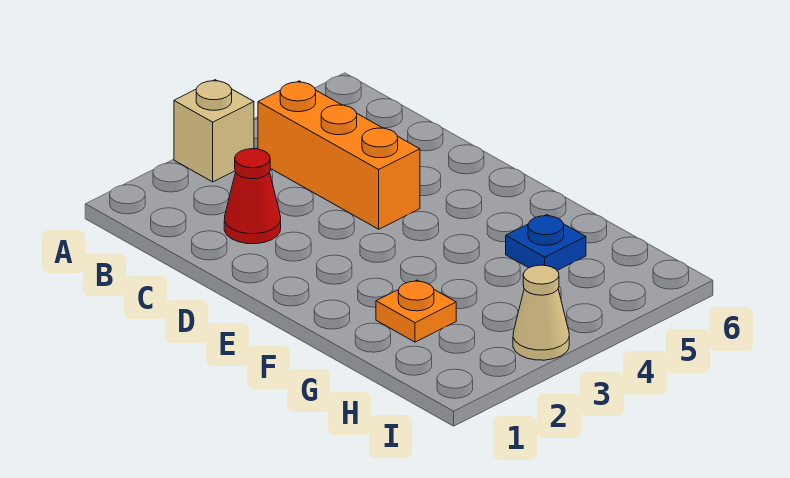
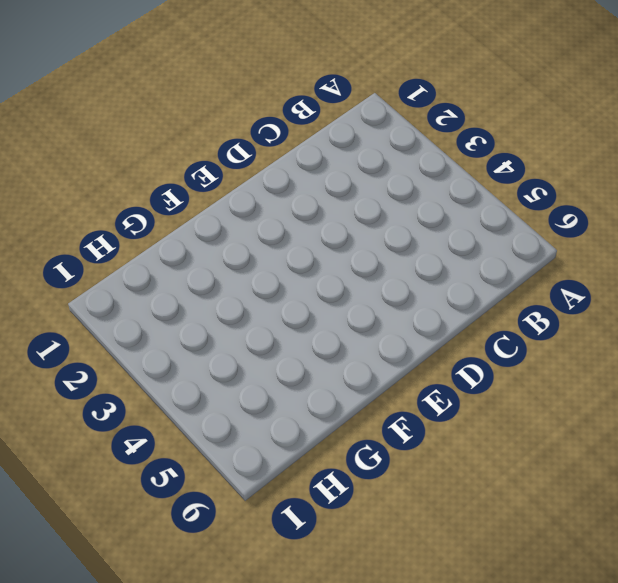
none -> tan brick A3 level 1
none -> orange brick B4:D4 level 1

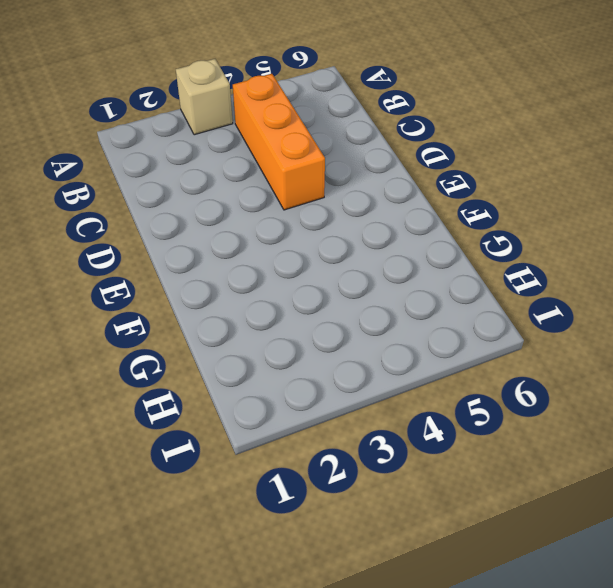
none -> red cone C2 level 1
none -> orange plate G2 level 1

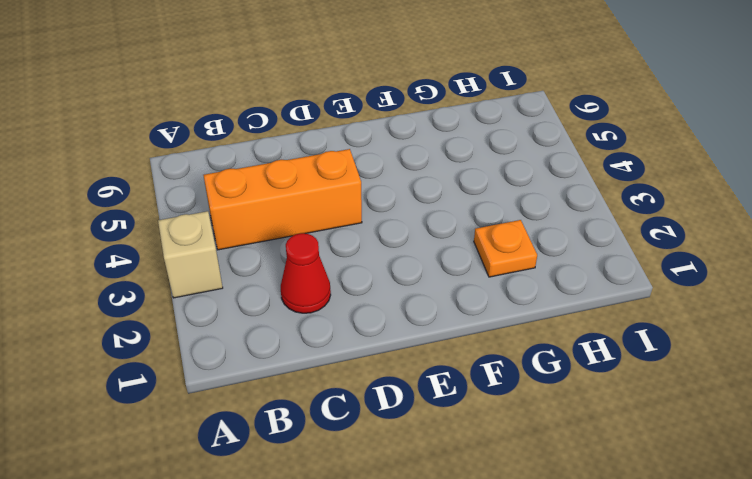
none -> blue plate G5 level 1
none -> tan cone I3 level 1

